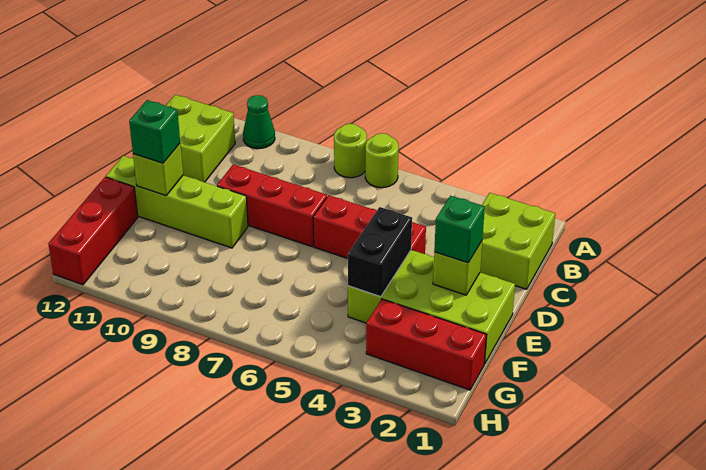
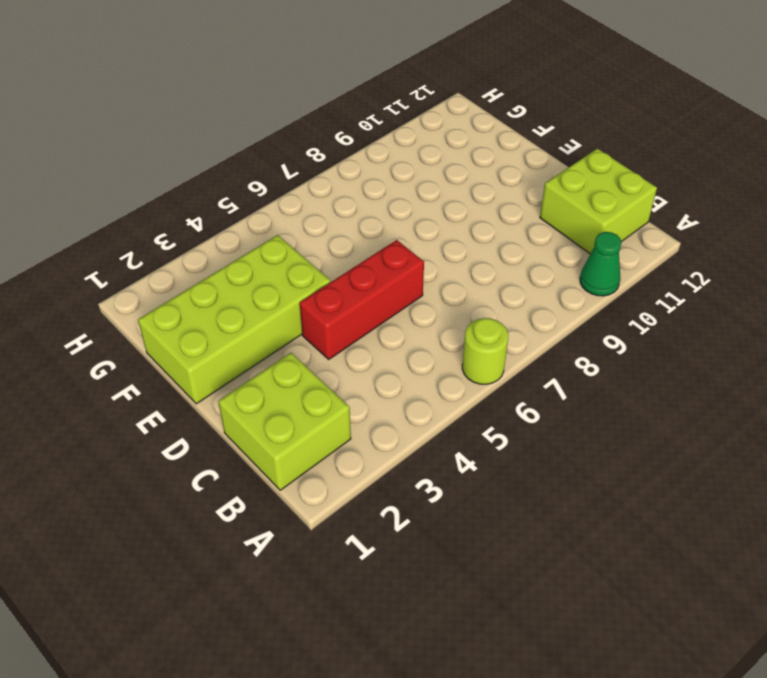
none -> lime round brick A7 level 1
none -> red brick D7:D9 level 1
none -> lime brick E9:E12 level 1

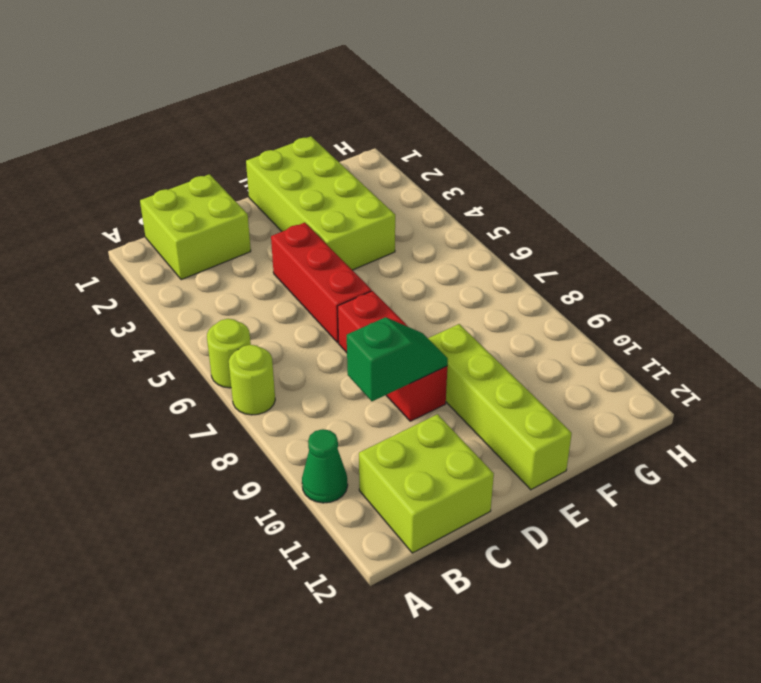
green slope C9:D9 level 2 top C -> none
none -> red brick F12:H12 level 1
none -> red brick G1:G3 level 1
none -> lime brick E2 level 2

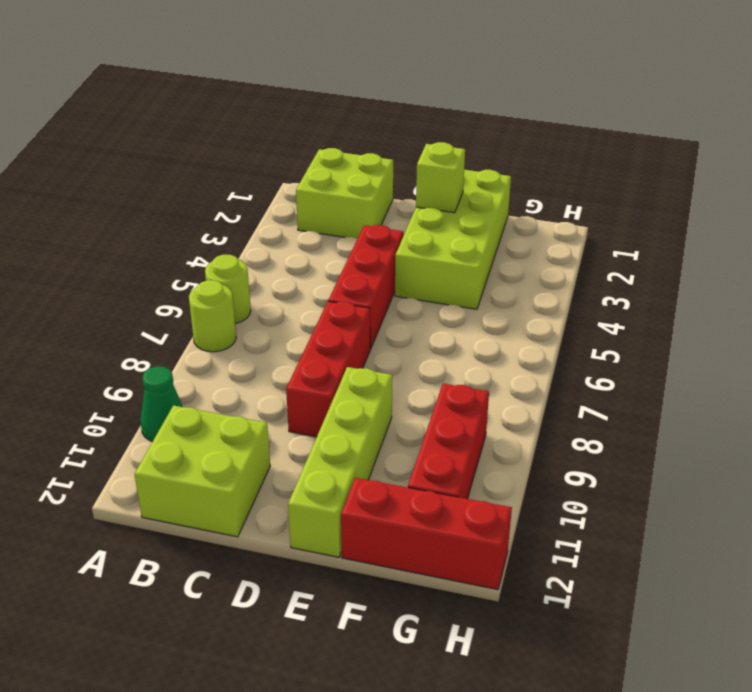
red brick G9:G11 level 1 -> red brick G1:G3 level 1
none -> black brick E4:F4 level 2
none -> lime brick E11 level 2
none -> green brick E2 level 3

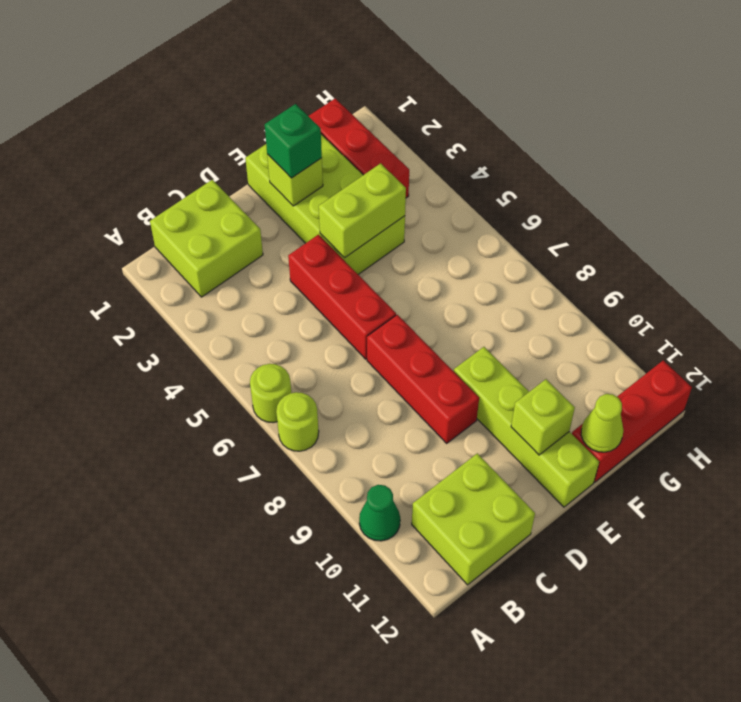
lime brick E4:F4 level 2 -> black brick E4:F4 level 2
lime cone F12 level 2 -> none
none -> green brick E11 level 3

